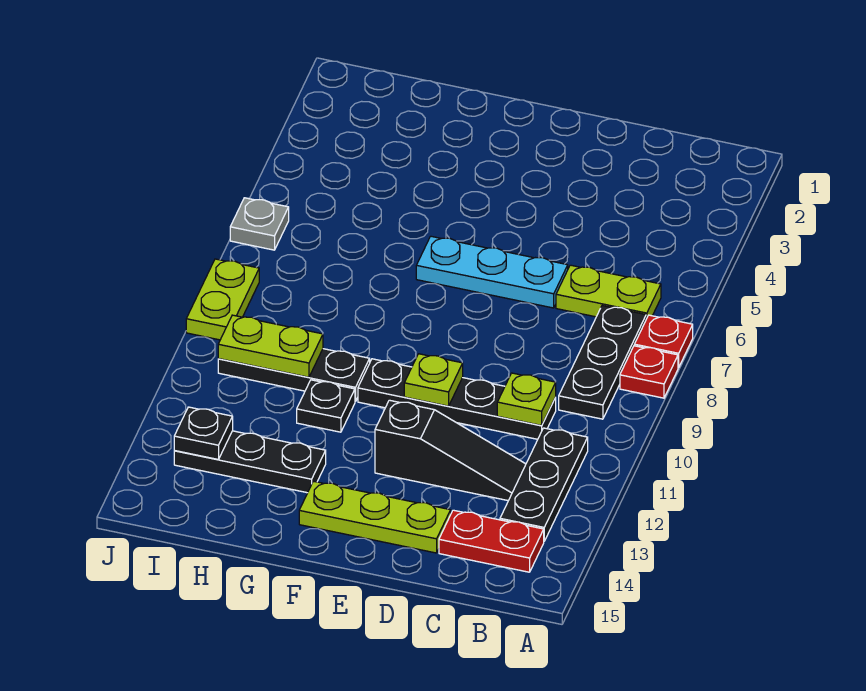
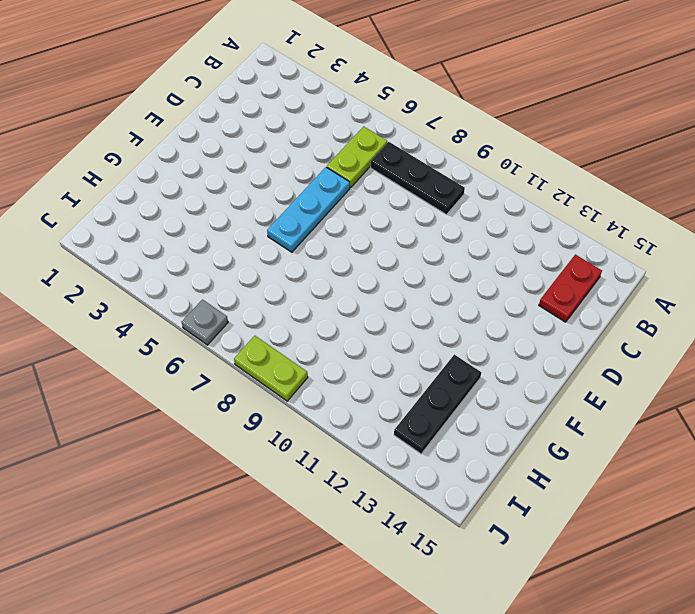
none -> red plate A7 level 1
none -> red plate A8 level 1
none -> black plate B11:B13 level 1

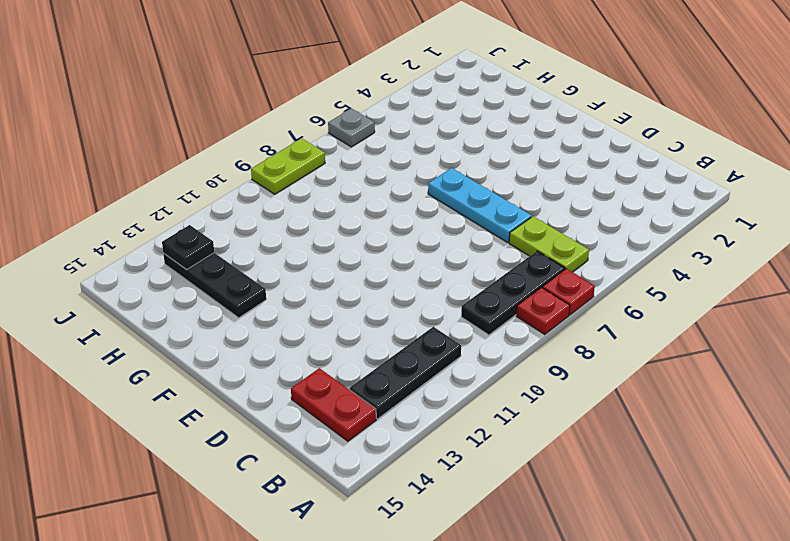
none -> black plate C10:F10 level 1
none -> black slope C12:E12 level 1 top E
none -> lime plate D14:F14 level 1

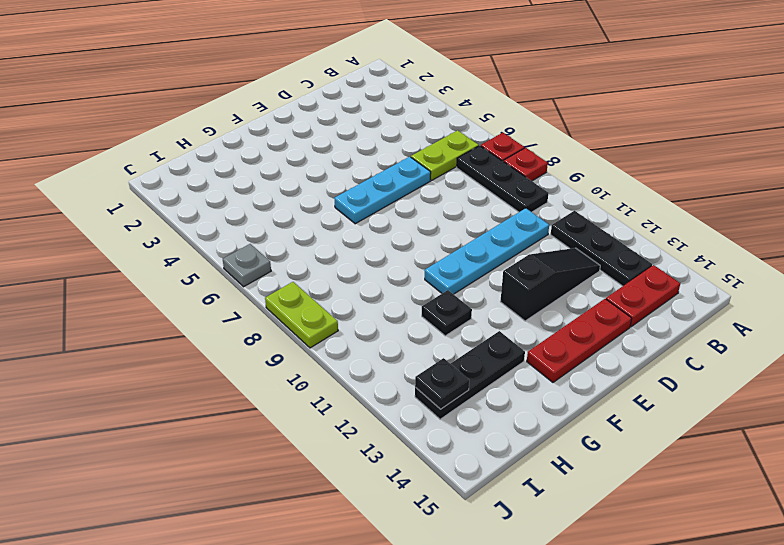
cyan plate C10:F10 level 1 -> black plate C10:F10 level 1
red plate D14:F14 level 1 -> lime plate D14:F14 level 1
none -> black plate G10:I10 level 1
none -> lime plate C10 level 2
none -> lime plate E10 level 2

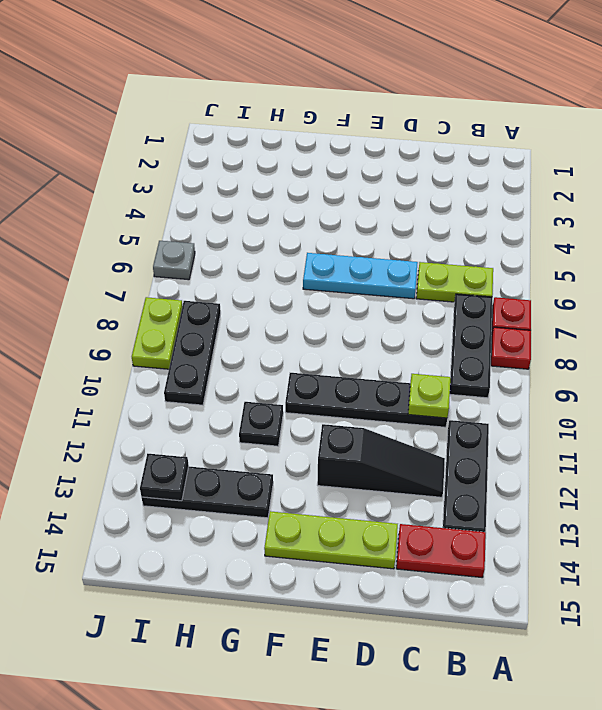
black plate I8:I10 level 1 -> black plate G10:I10 level 1
none -> lime plate E10 level 2
none -> lime plate H10:I10 level 2

